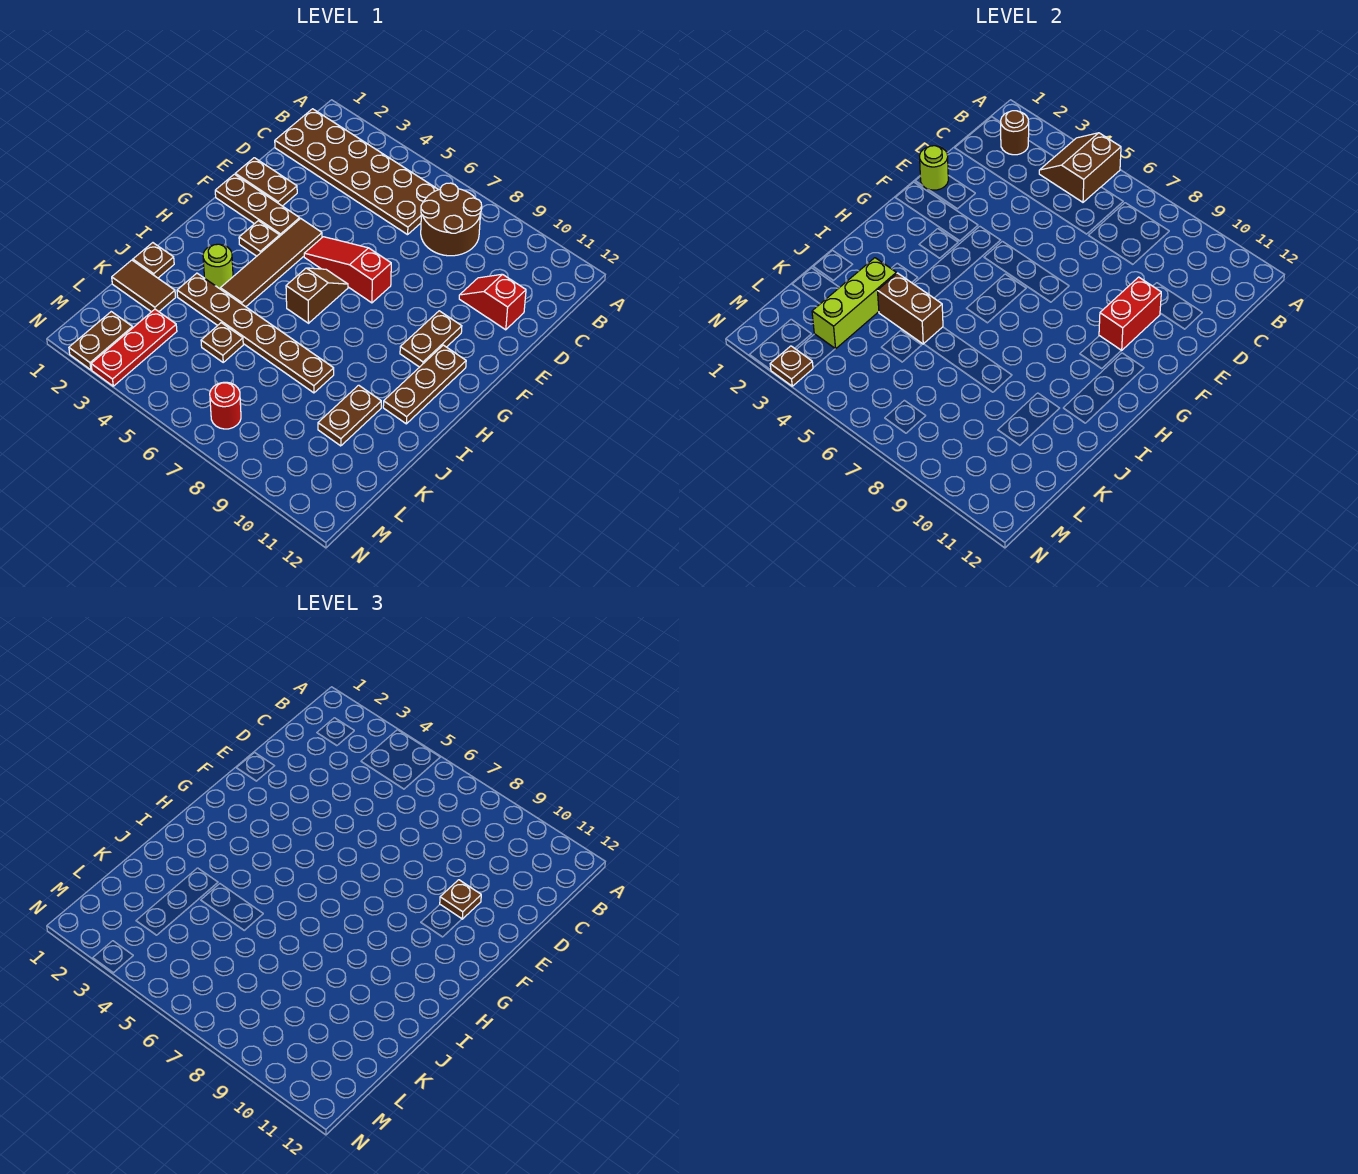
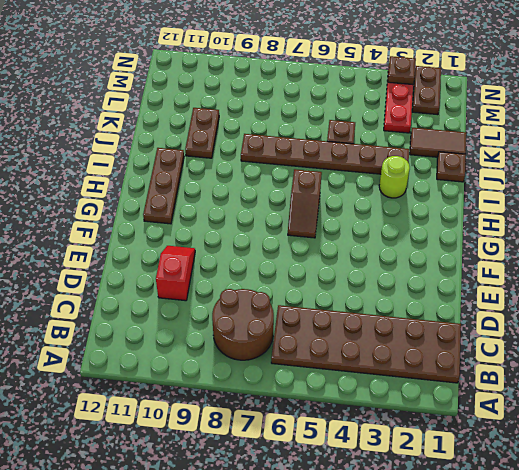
red slope D10:E10 level 1 top D -> red slope D10:D11 level 1 top 11
none -> brown plate E1:E2 level 1
none -> brown plate F1:F3 level 1
none -> brown tile F4:I4 level 1

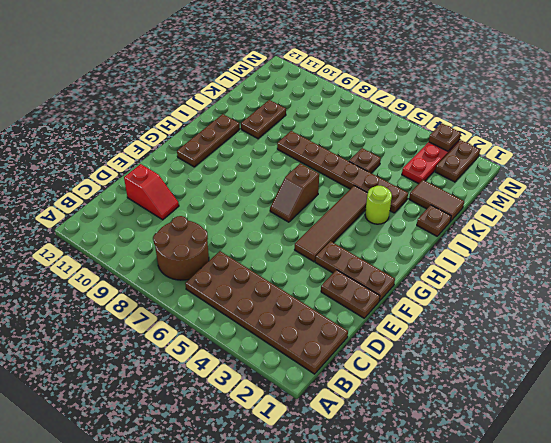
none -> red slope F5:F7 level 1 top 7
none -> brown plate F10:G10 level 1
none -> brown plate G3 level 1

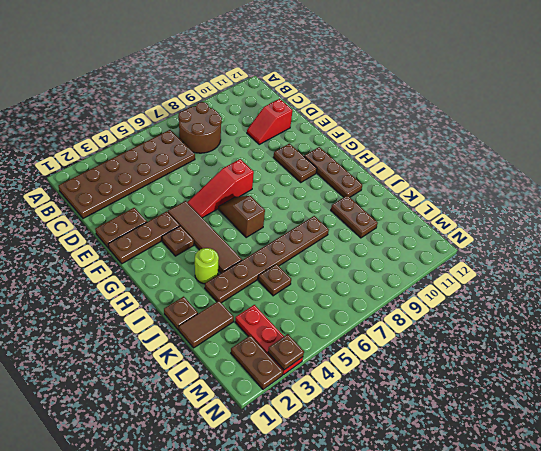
none -> red round brick M7 level 1
none -> brown slope A4:B5 level 2 top 5
none -> brown round brick B2 level 2

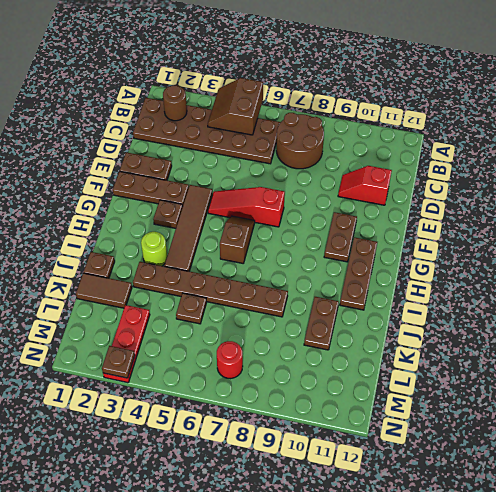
none -> brown plate M2:N2 level 1
none -> lime round brick E1 level 2
none -> red brick E10:F10 level 2

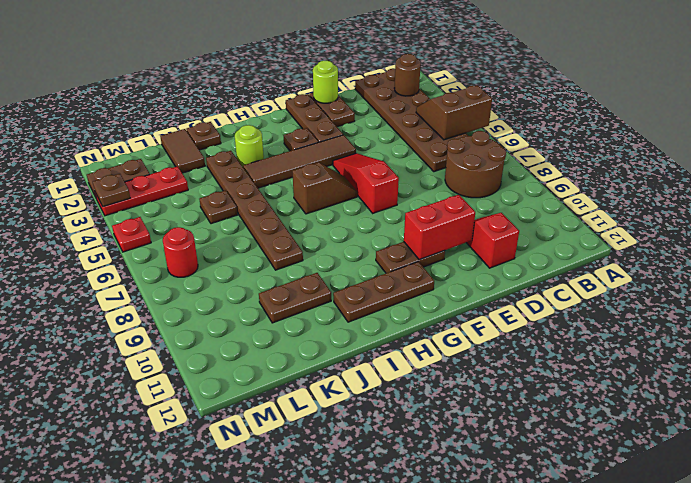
red plate N5 level 1 -> none
none -> lime brick J3:L3 level 2
none -> brown brick J4:J5 level 2
none -> brown plate E10 level 3

